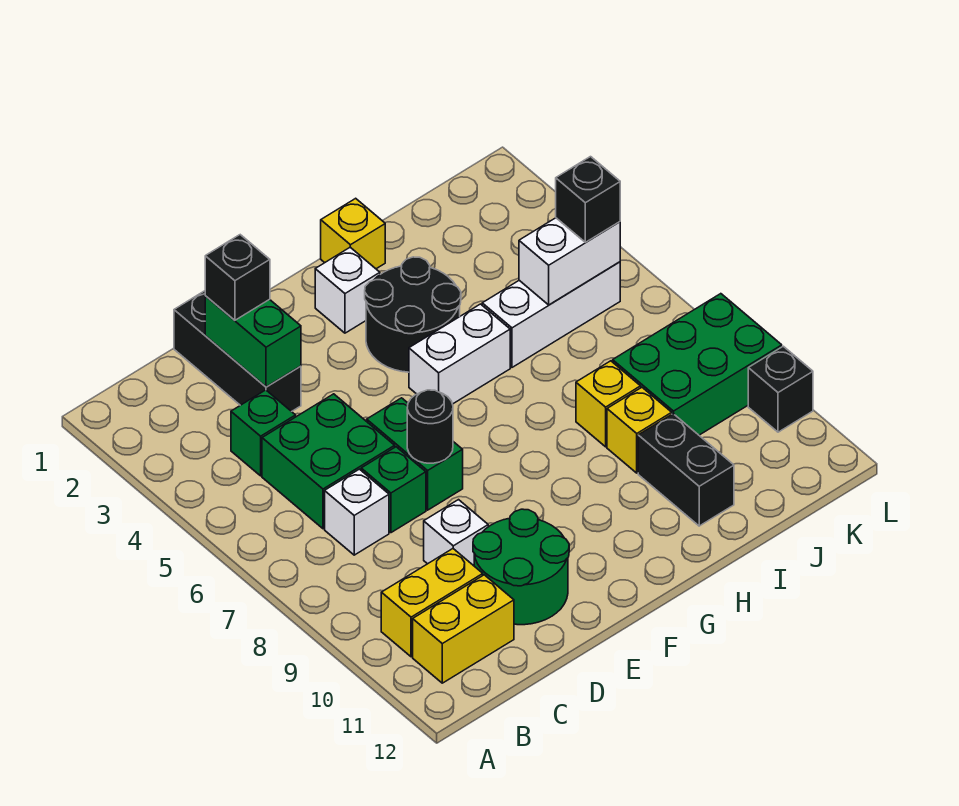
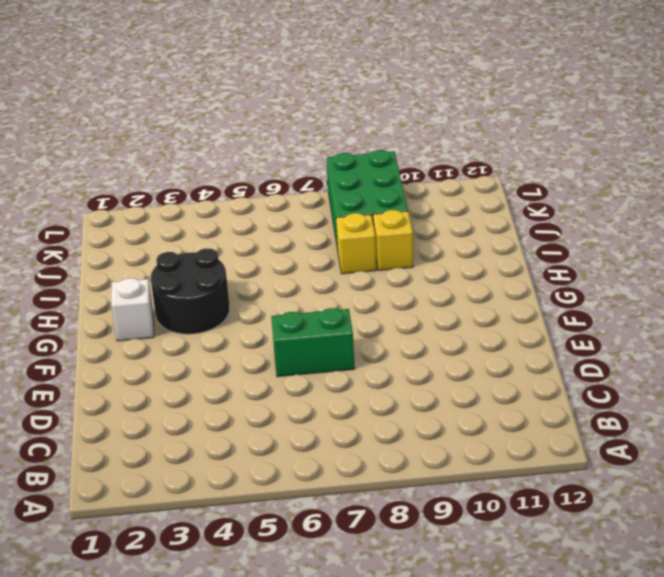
none -> yellow brick B10:C10 level 1
none -> yellow brick B11:C11 level 1
none -> green brick C4 level 1

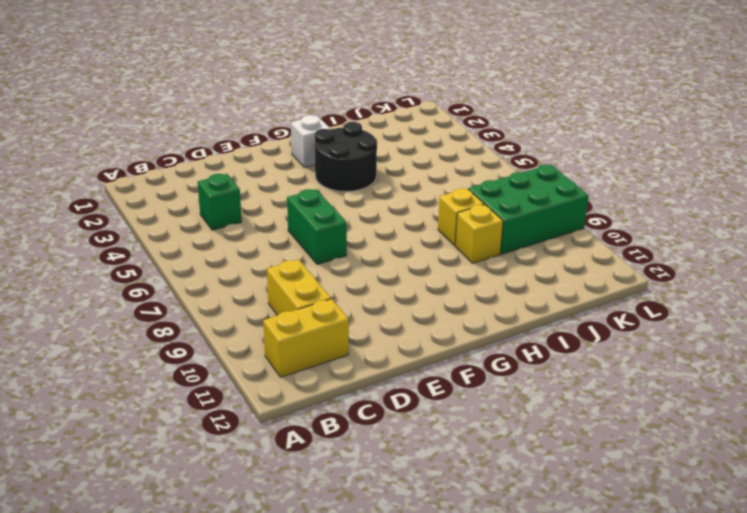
yellow brick C9:C10 level 1 -> yellow brick B10:C10 level 1
none -> green brick C5:D6 level 1
none -> white brick C7 level 1
none -> black brick D1:D3 level 1

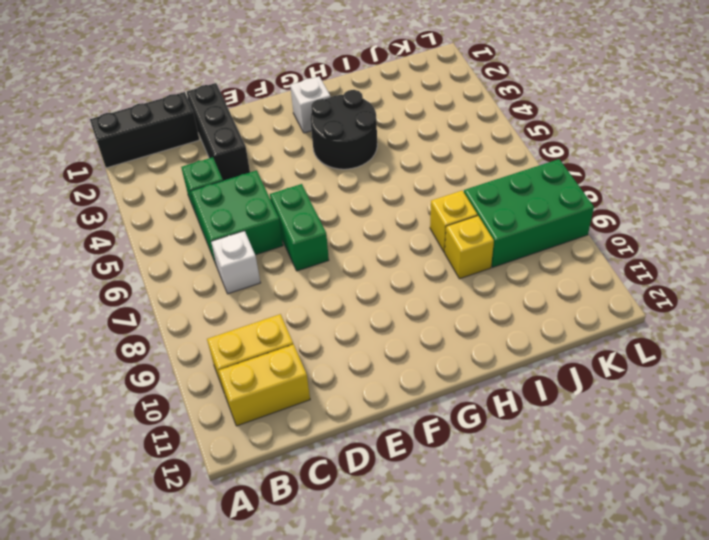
black brick A1:C1 level 1 -> none
none -> green brick D7 level 1
none -> white brick D9 level 1
none -> green round brick D10:E11 level 1

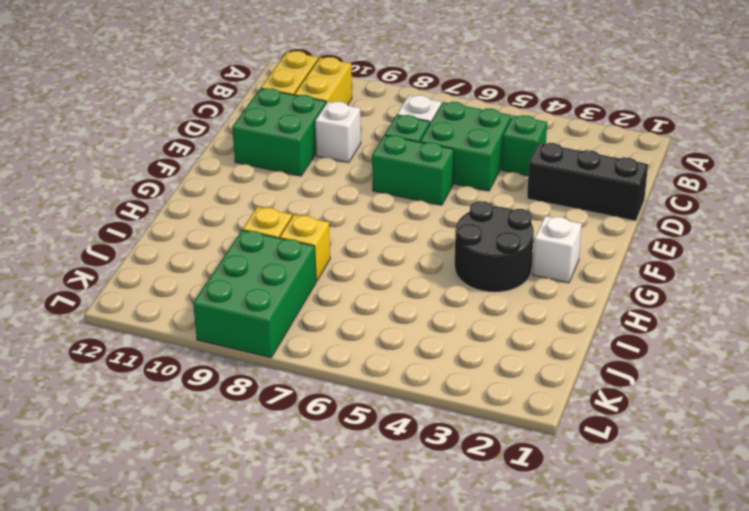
green brick D10:E11 level 1 -> green round brick D10:E11 level 1
none -> white brick G5:H5 level 1
none -> yellow brick H1 level 1
none -> white brick I5:K5 level 1

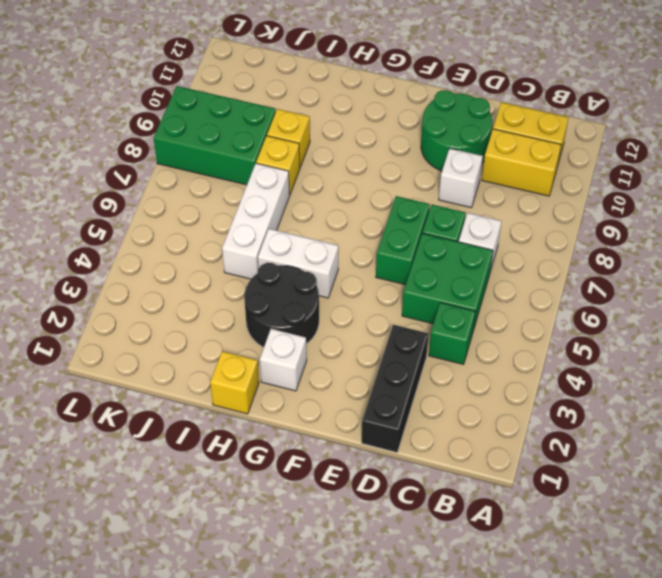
white brick I5:I7 level 1 -> white brick I5:K5 level 1
none -> black brick I10:I11 level 1
none -> black brick L10 level 1
none -> green brick D2:D3 level 2

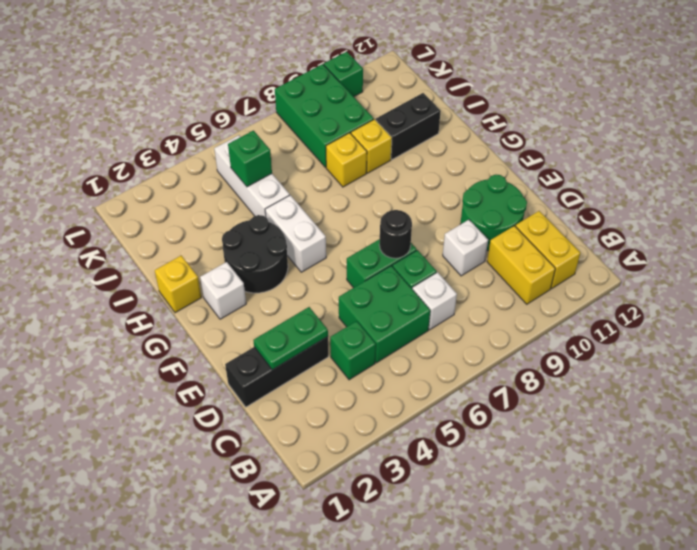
green plate D2:D3 level 2 -> green brick D2:D3 level 2
green brick J5 level 2 -> white brick J5:K5 level 2
green brick L10 level 1 -> black brick L10 level 1
none -> black brick D2 level 3
none -> black brick K5 level 3

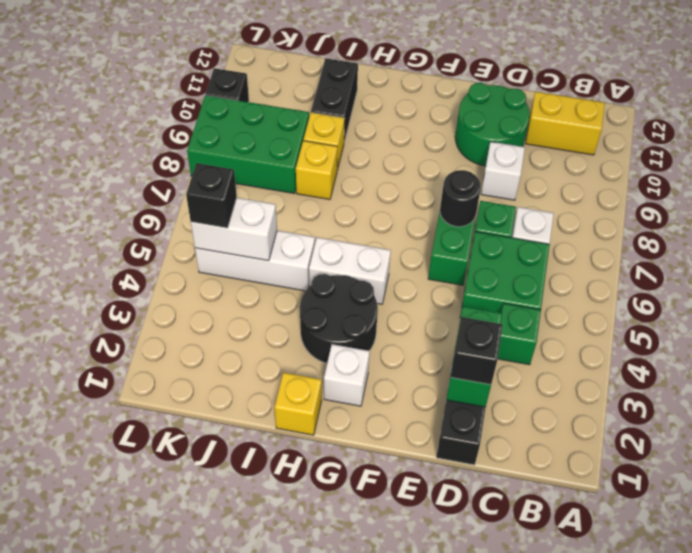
none -> yellow brick B10:C10 level 1

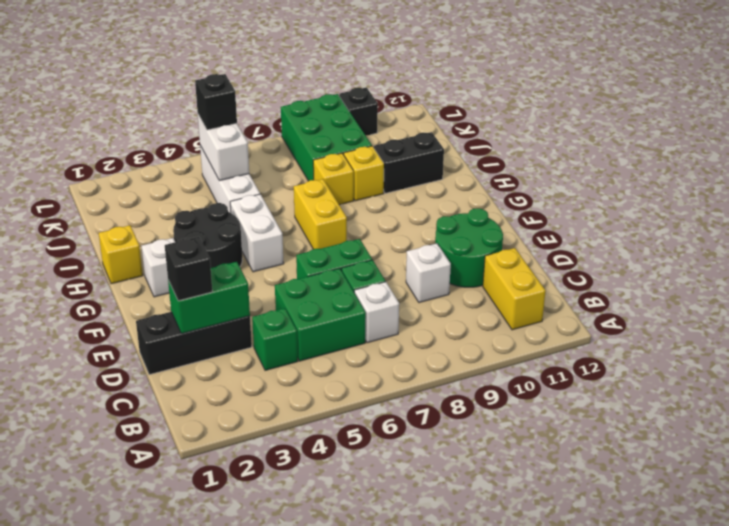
yellow brick G7:H7 level 1 -> yellow brick B10:C10 level 1
none -> black round brick E7 level 2

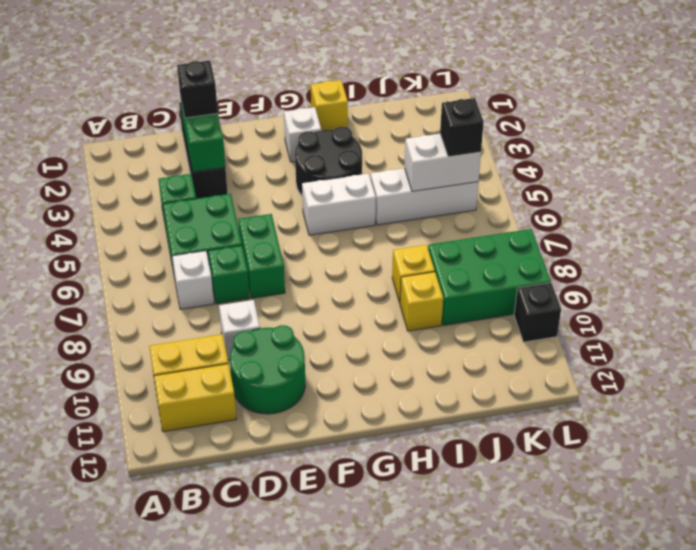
none -> black brick I10:I11 level 1
none -> black round brick E7 level 2

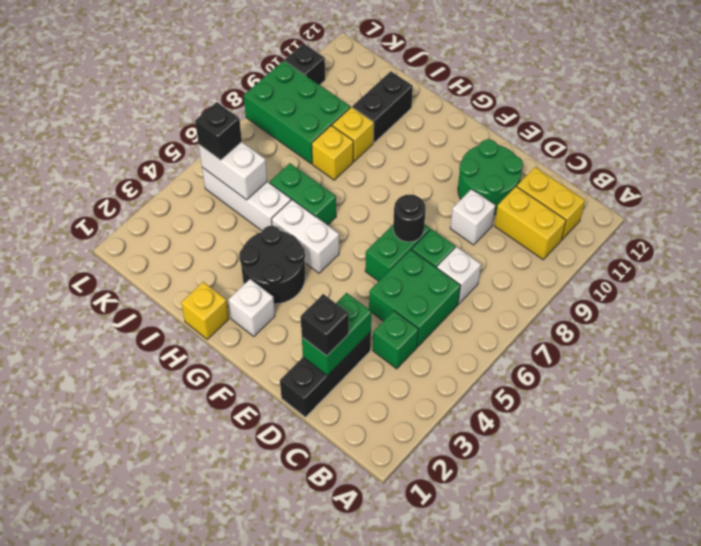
green brick H6:I6 level 1 -> none

